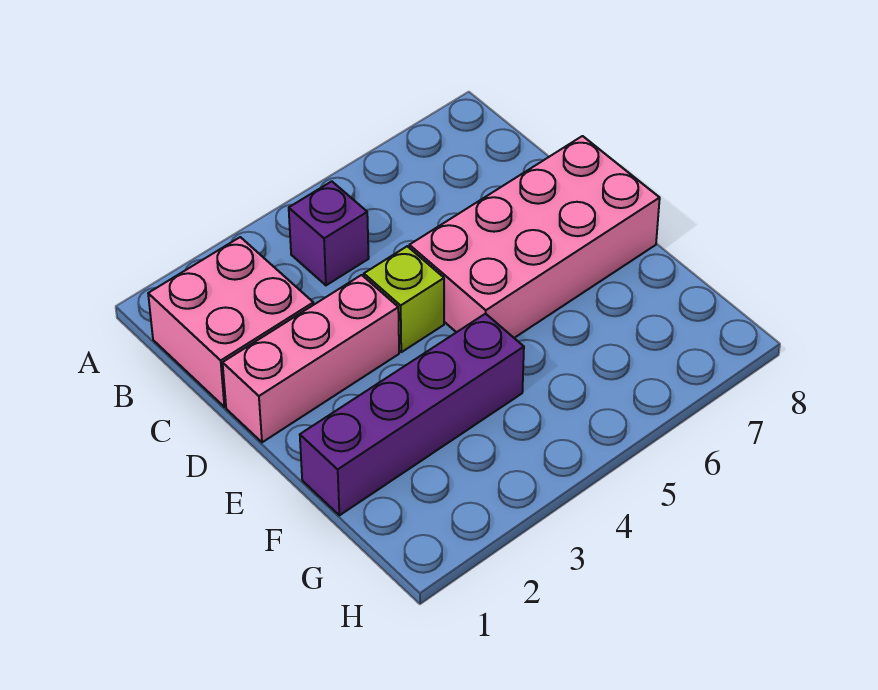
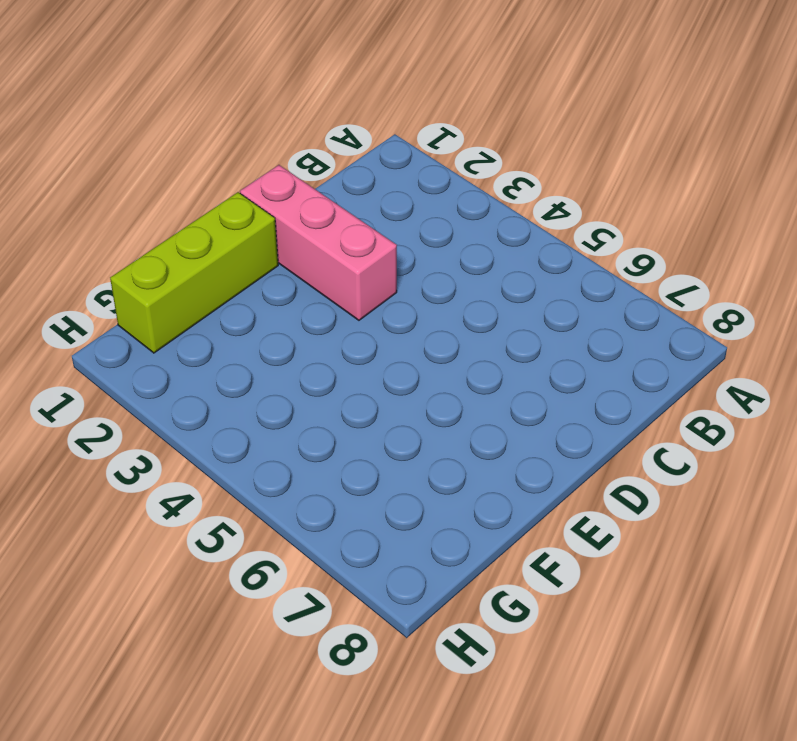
lime brick E1:G1 level 1 -> purple brick F1:F4 level 1
none -> pink brick B1:C2 level 1
none -> purple brick B4 level 1

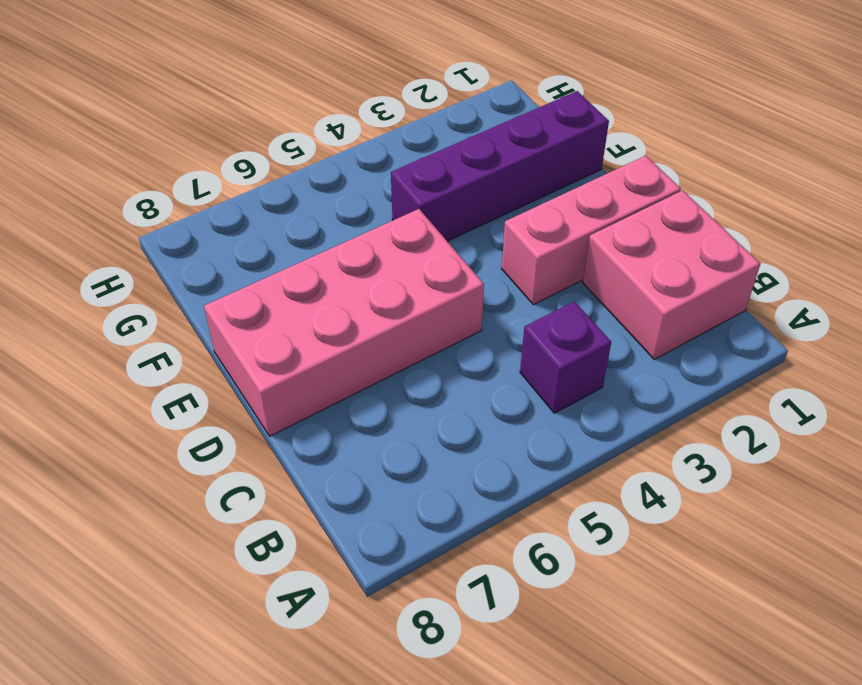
none -> lime brick D4 level 1

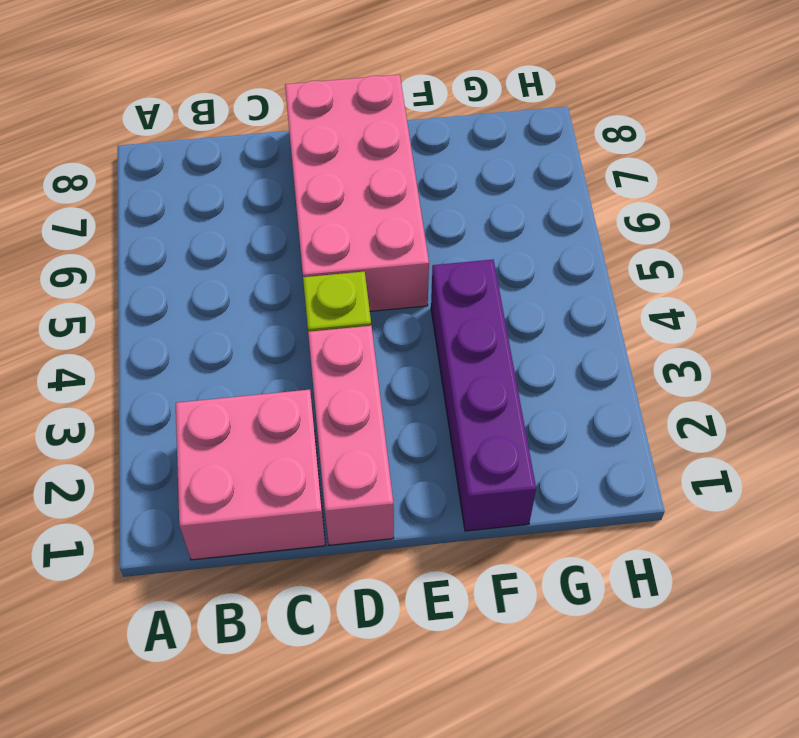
none -> purple brick B4 level 1

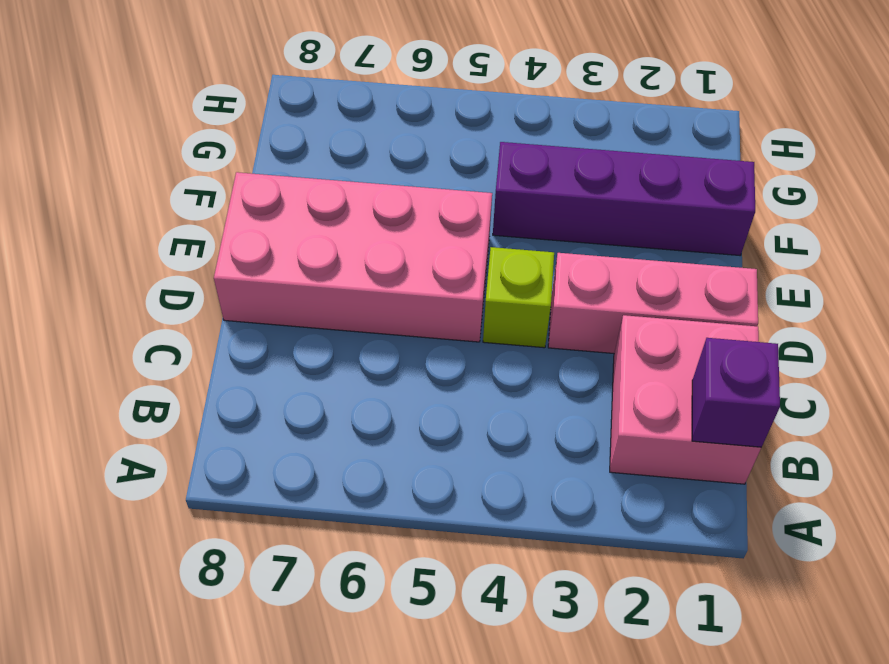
purple brick B1 level 2 -> purple brick B4 level 1

